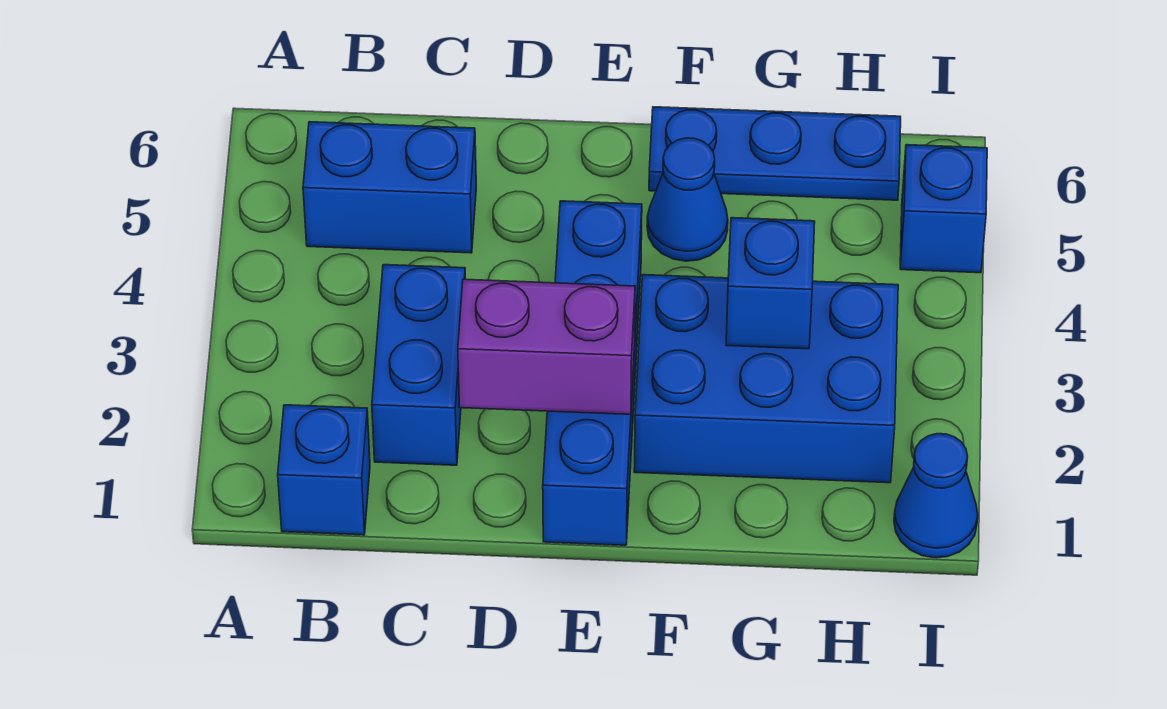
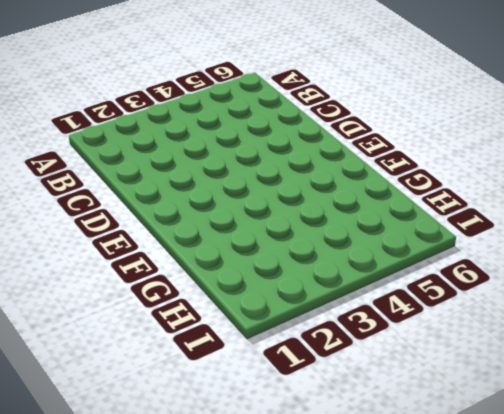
none -> blue brick B1 level 1
none -> blue brick B5:C5 level 1

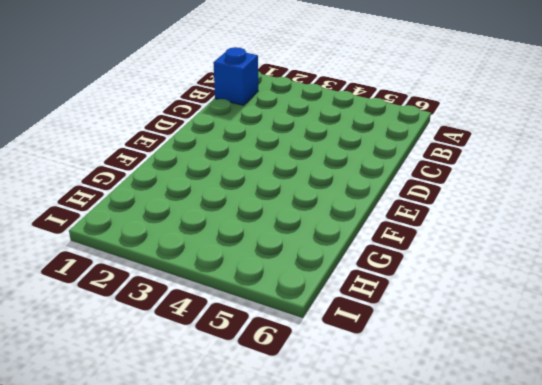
none -> blue brick B5:C5 level 1
none -> blue brick C2:C3 level 1

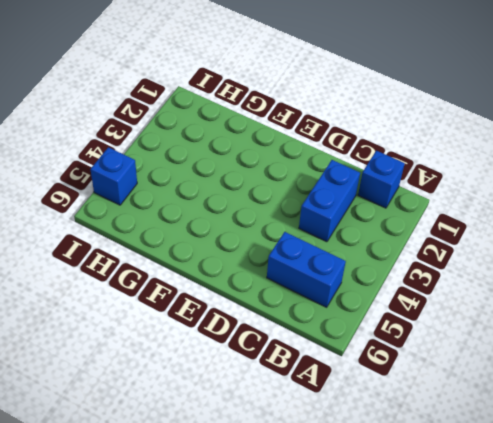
none -> blue brick E1:E4 level 1
none -> blue brick F2:H3 level 1

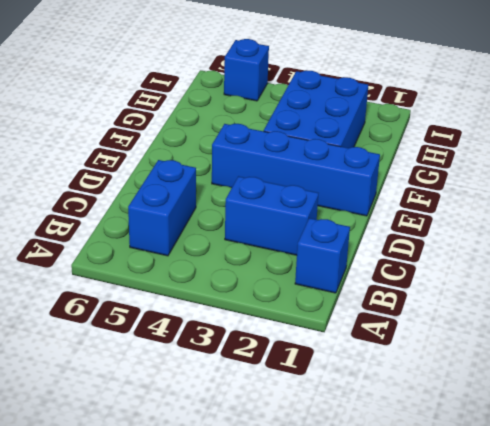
none -> blue cone F5 level 1
none -> blue plate F6:H6 level 1

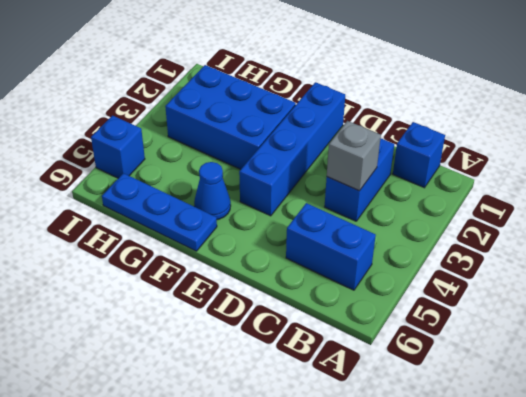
grey brick C3 level 2 -> none
none -> blue cone I1 level 1
none -> purple brick D2:E2 level 2

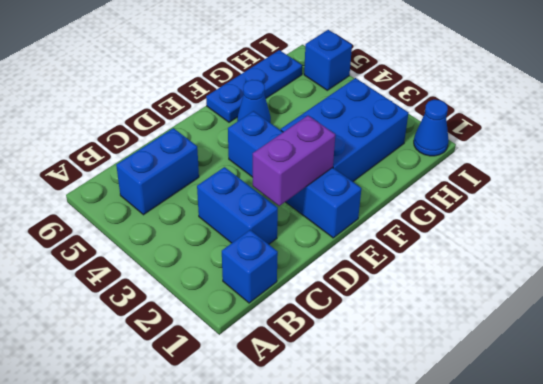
none -> blue brick G3 level 2

